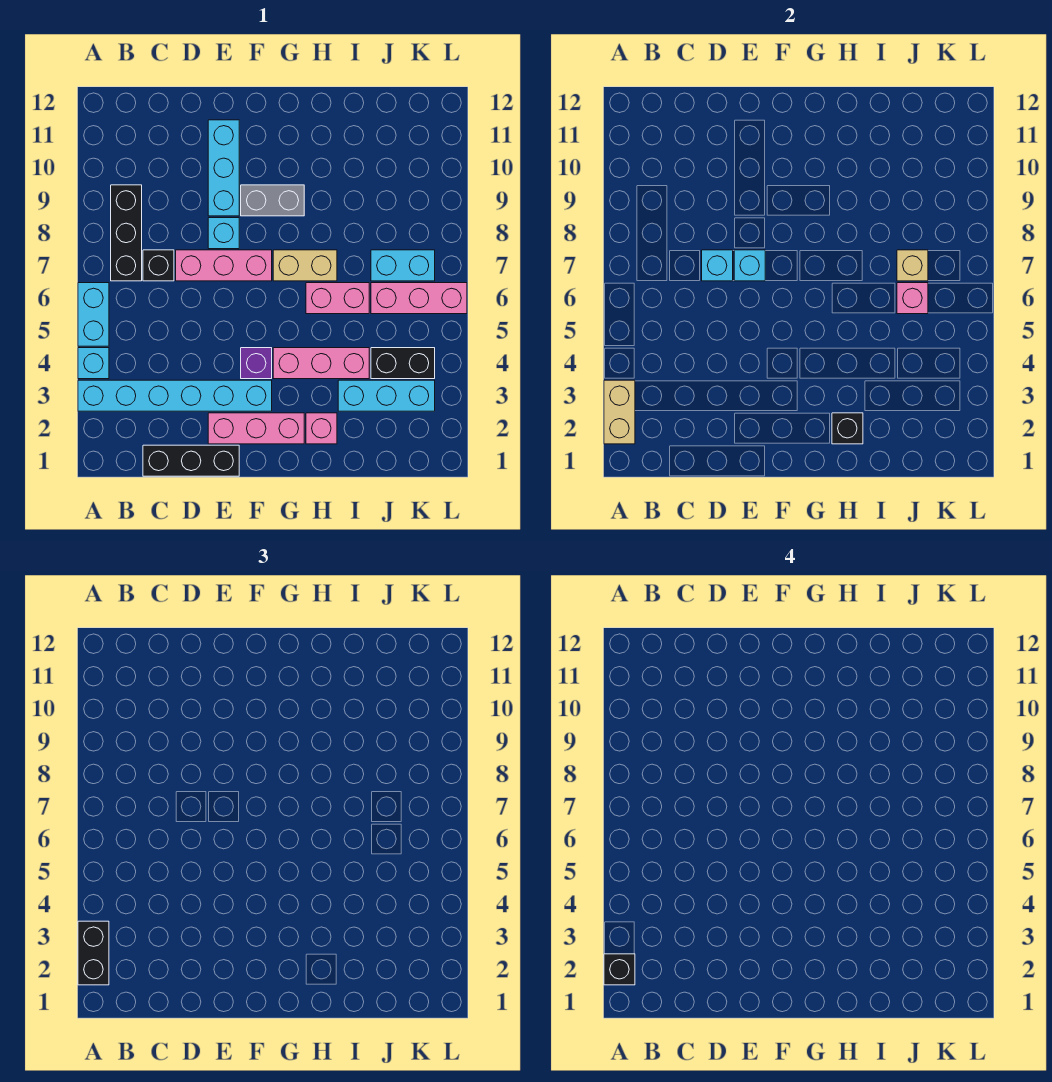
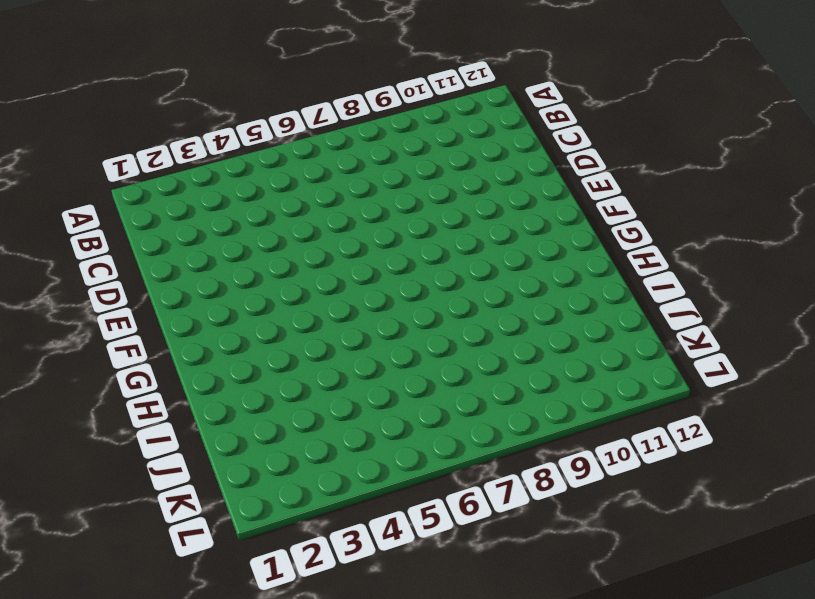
none -> cyan brick A3:F3 level 1
none -> cyan brick A4 level 1
none -> cyan brick A5:A6 level 1

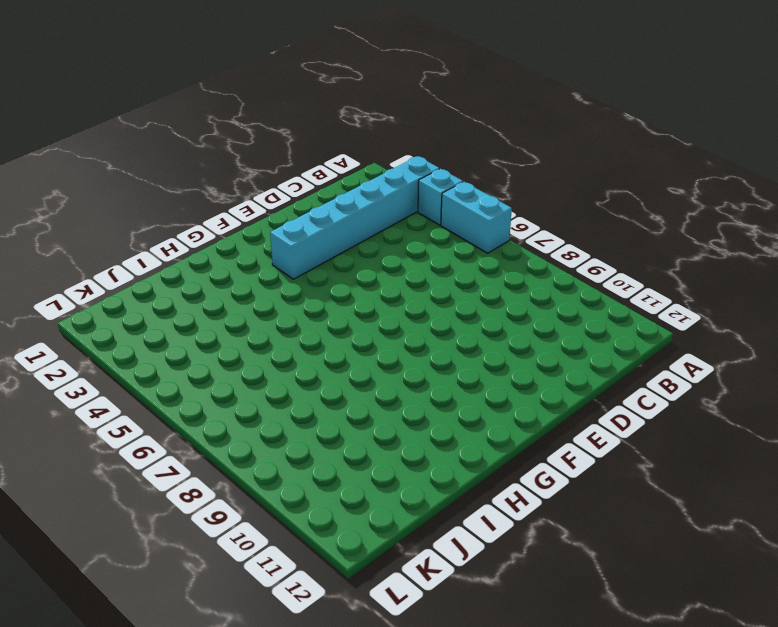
none -> black brick B7:B9 level 1
none -> black brick C1:E1 level 1
none -> black brick C7 level 1

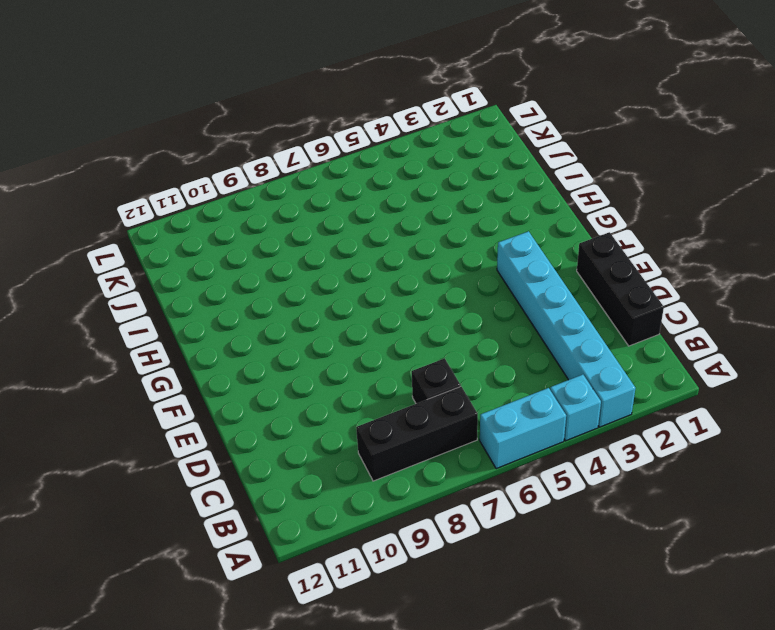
none -> pink brick D7:F7 level 1
none -> pink brick E2:G2 level 1
none -> cyan brick E8 level 1

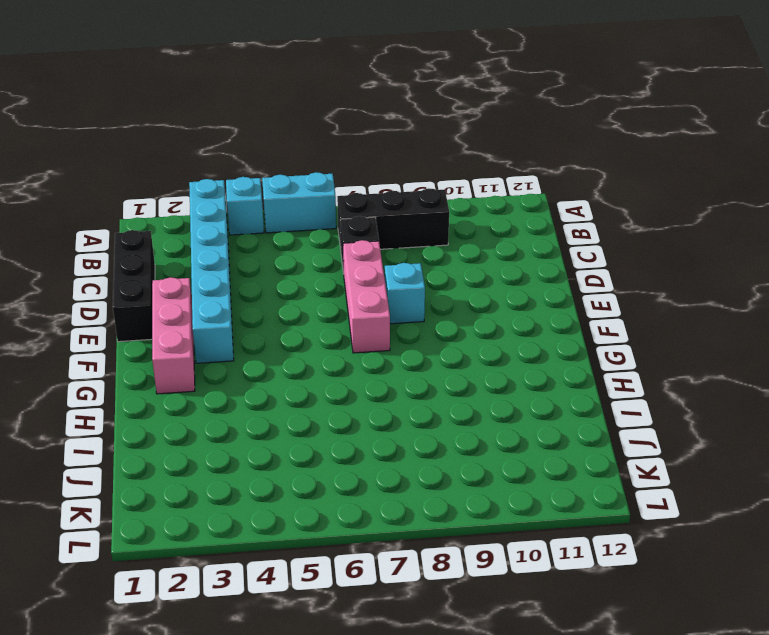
none -> cyan brick E9:E11 level 1
none -> purple brick F4 level 1
none -> grey brick F9:G9 level 1

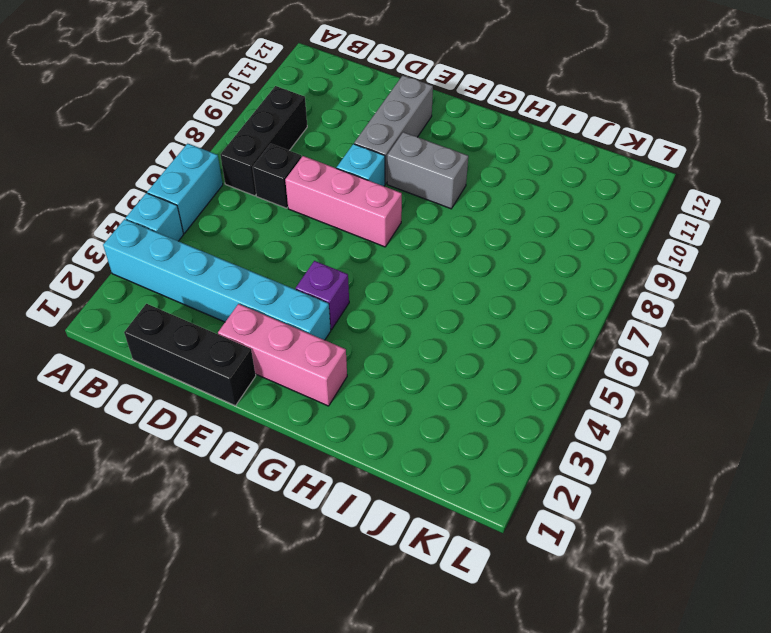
grey brick E9:E11 level 1 -> cyan brick E9:E11 level 1
none -> pink brick G4:I4 level 1
none -> tan brick G7:H7 level 1
none -> pink brick H2 level 1

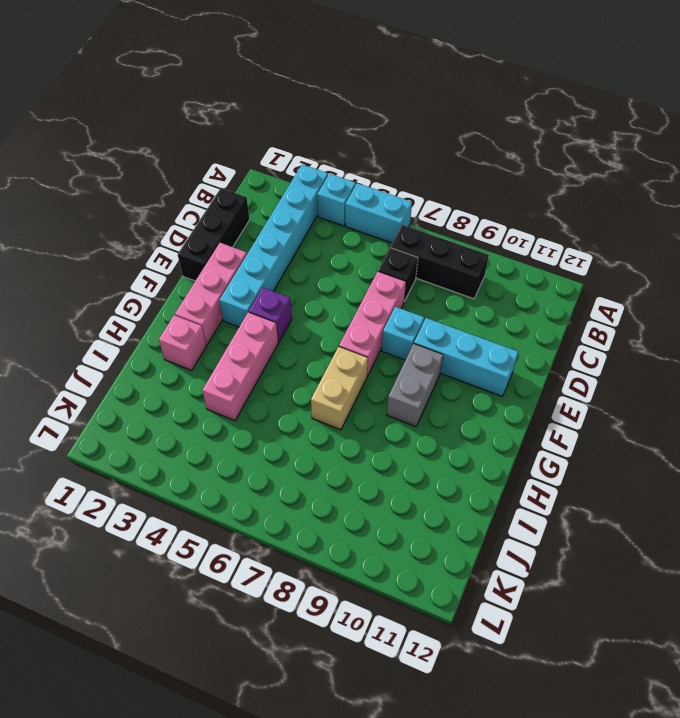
none -> pink brick H6:I6 level 1
none -> cyan brick I3:K3 level 1
none -> black brick J4:K4 level 1

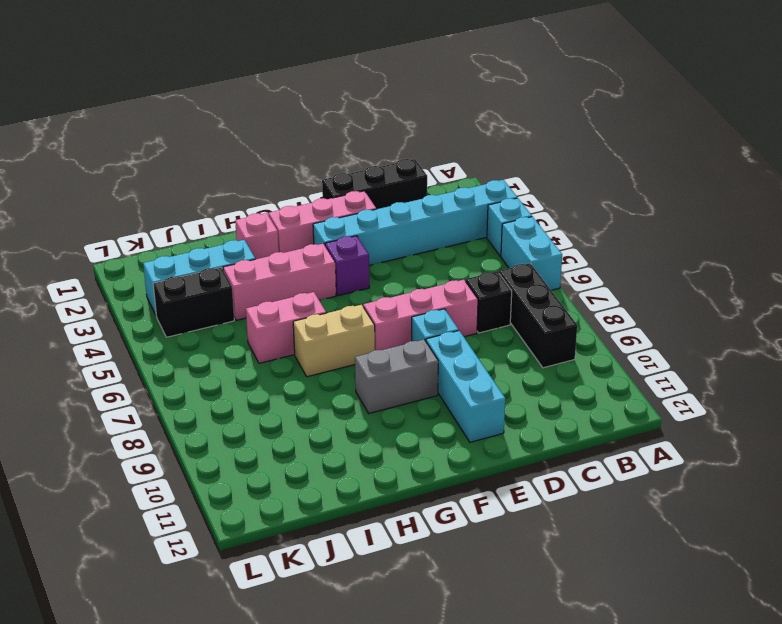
none -> pink brick J6:L6 level 1
none -> cyan brick J7:K7 level 1
none -> tan brick A2:A3 level 2

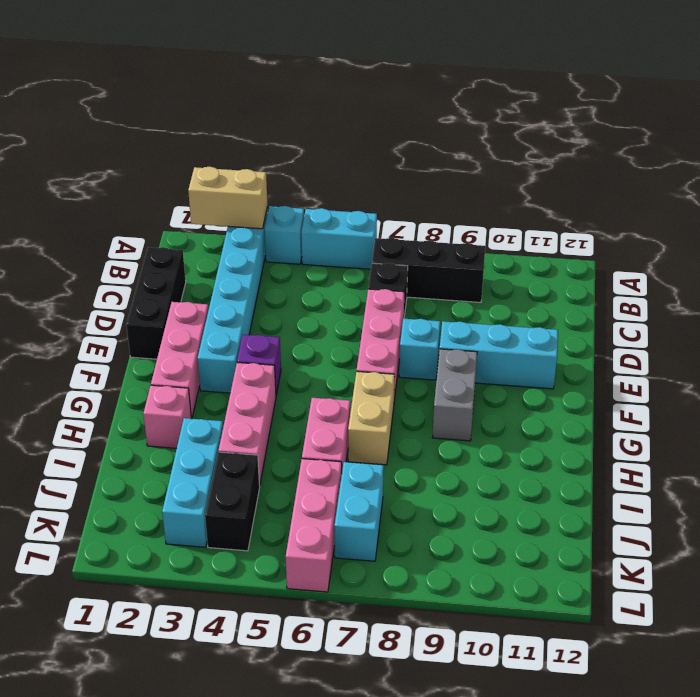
none -> cyan brick D7 level 2
none -> cyan brick E7 level 2
none -> black brick H2 level 2

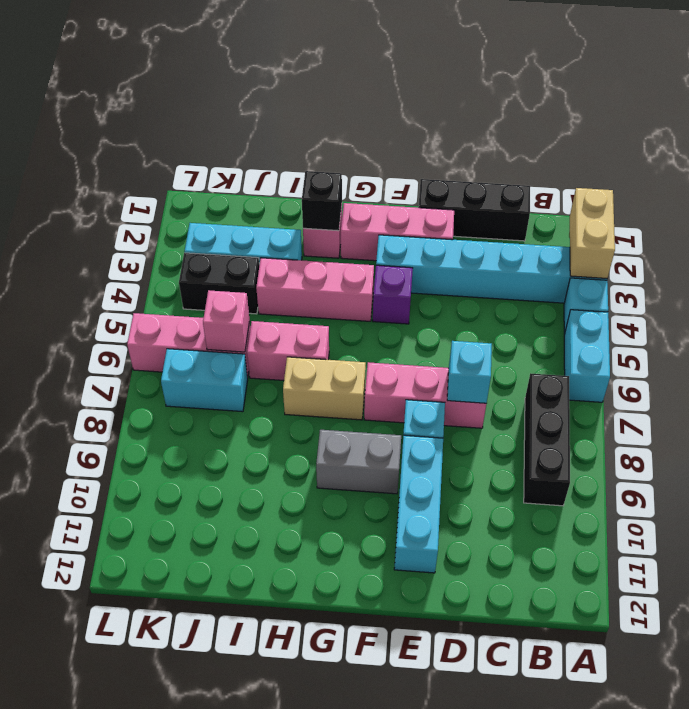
none -> black brick C7 level 1
none -> cyan brick E7 level 2
none -> tan brick J7 level 2

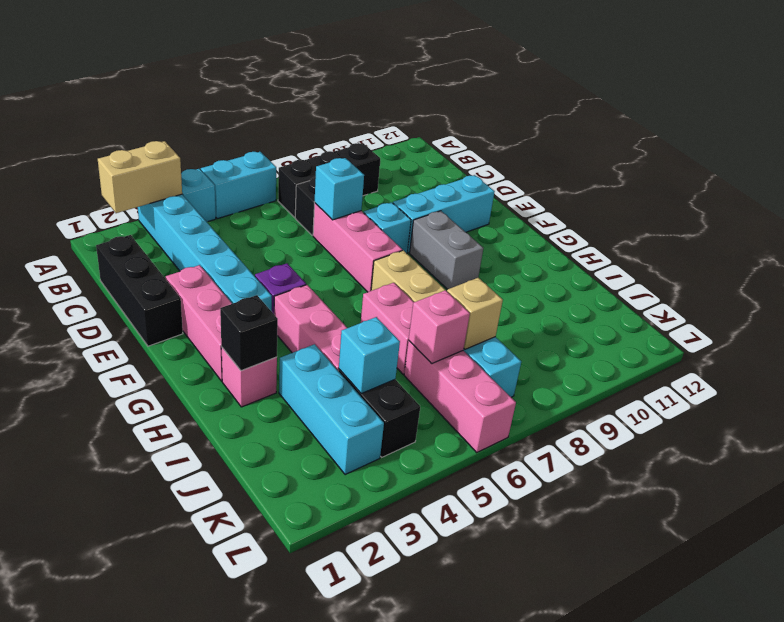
cyan brick J4 level 2 -> cyan brick E7 level 2
none -> black brick A2:A3 level 3
none -> black brick A2 level 4

